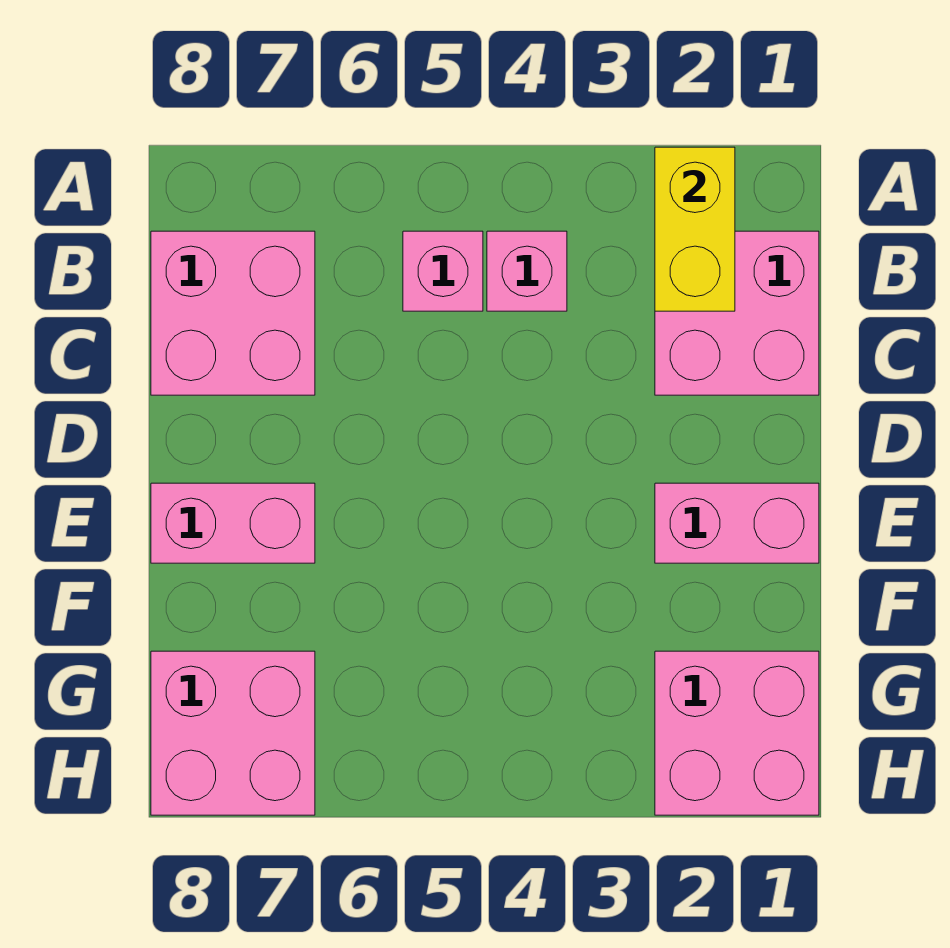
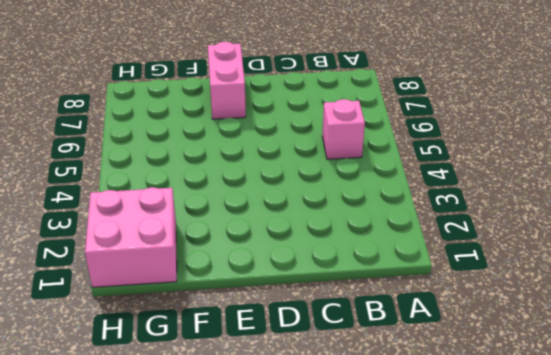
none -> pink brick B1:C2 level 1
none -> pink brick B4 level 1

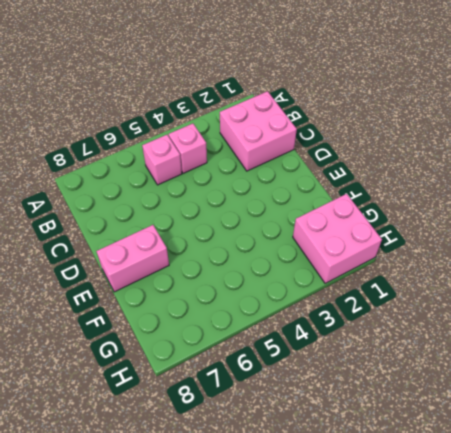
none -> pink brick B7:C8 level 1
none -> pink brick E1:E2 level 1

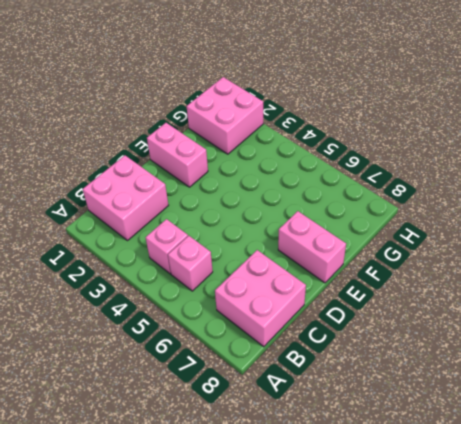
none -> pink brick G7:H8 level 1
none -> yellow brick A2:B2 level 2

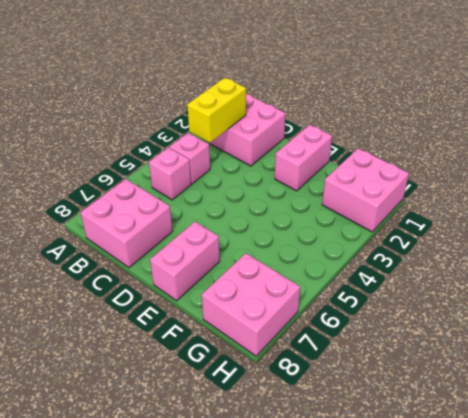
yellow brick B2:B3 level 2 -> yellow brick A2:B2 level 2

